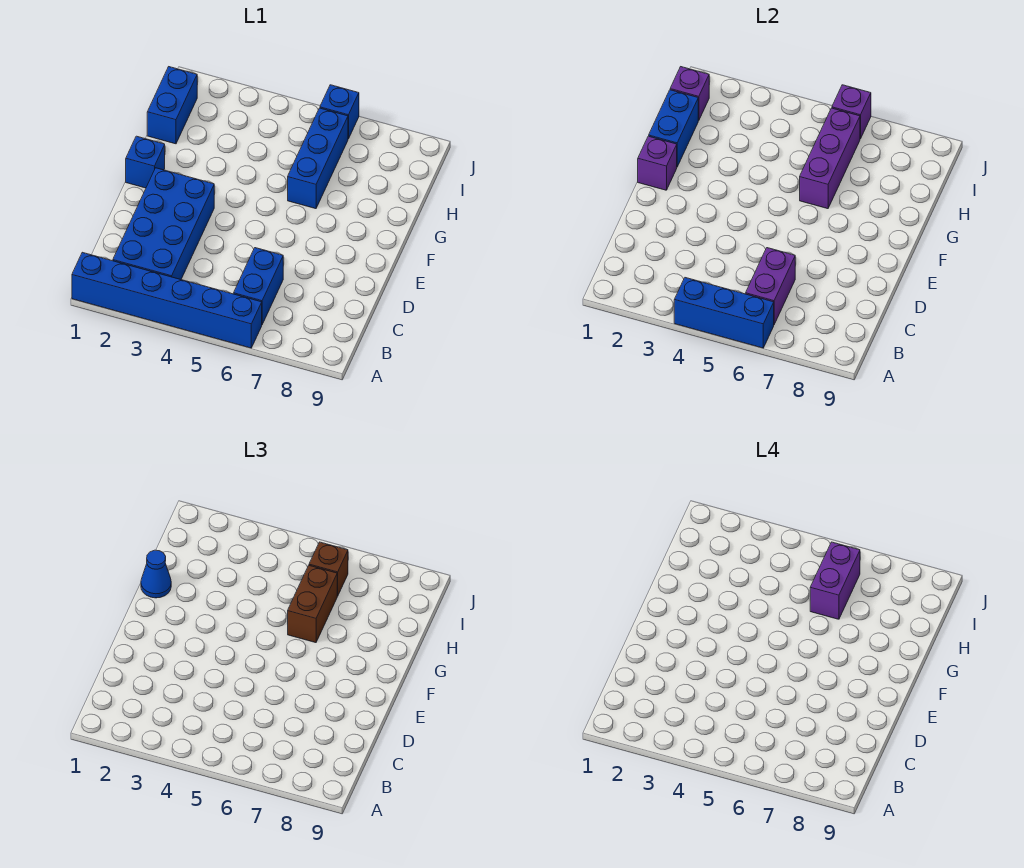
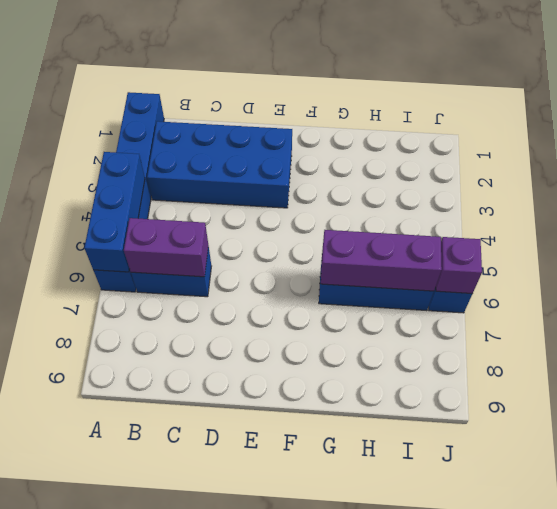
none -> blue brick F1 level 1
none -> blue brick H1:I1 level 1
none -> purple brick F1 level 2

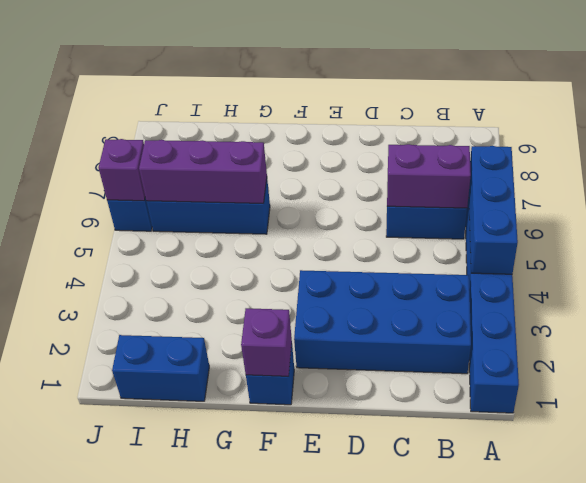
none -> blue brick G1:H1 level 2
none -> purple brick I1 level 2
none -> blue cone G1 level 3

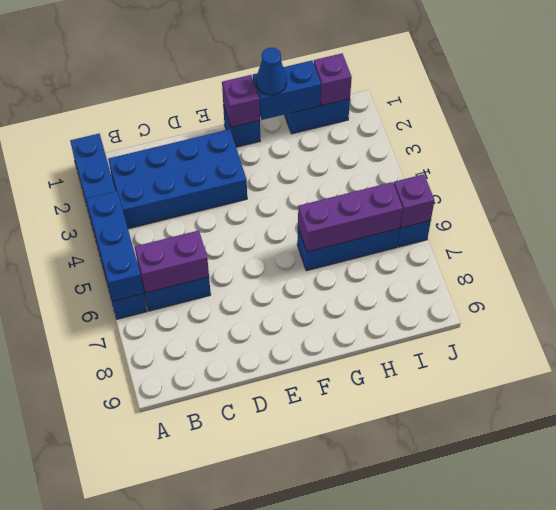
none -> brown brick G6:H6 level 3
none -> brown brick I6 level 3
none -> purple brick H6:I6 level 4

